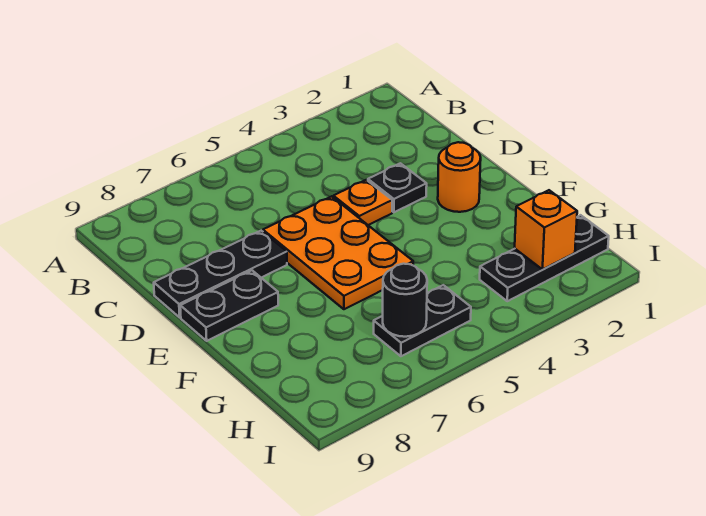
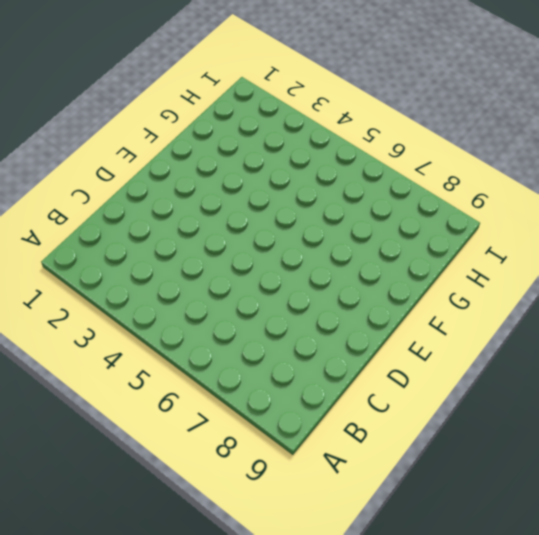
none -> black plate D3 level 1
none -> orange plate D4 level 1

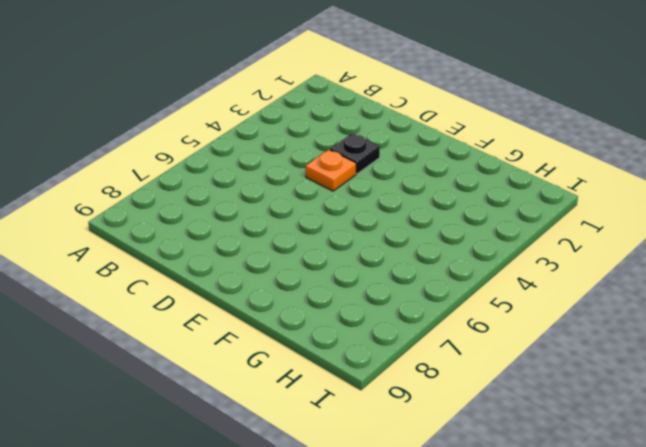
none -> orange plate D5:F6 level 1
none -> black plate D7:D9 level 1

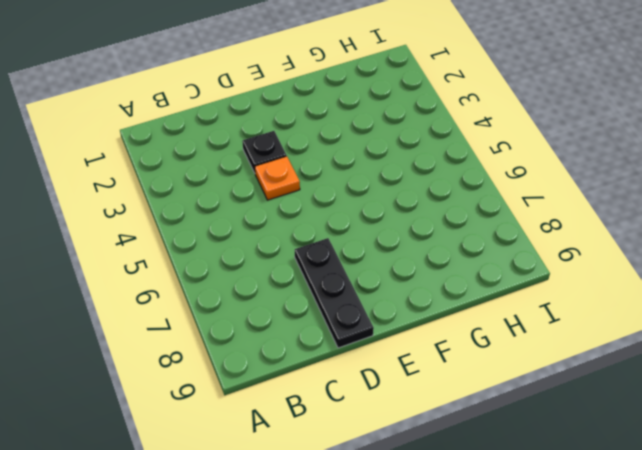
none -> orange plate D5:F6 level 1
none -> orange round brick E2 level 1

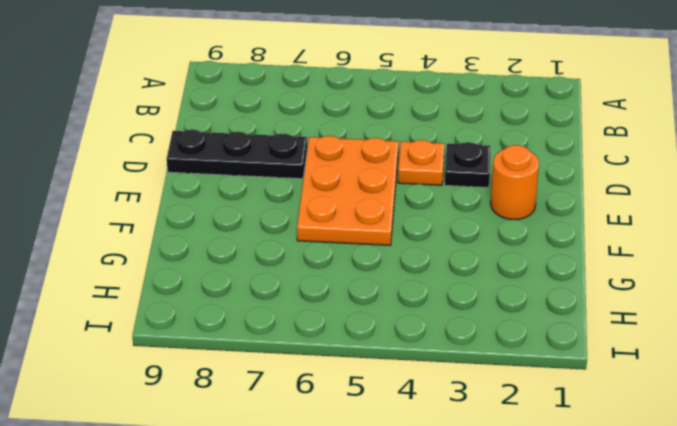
none -> black plate E8:E9 level 1
none -> black plate H1:H3 level 1

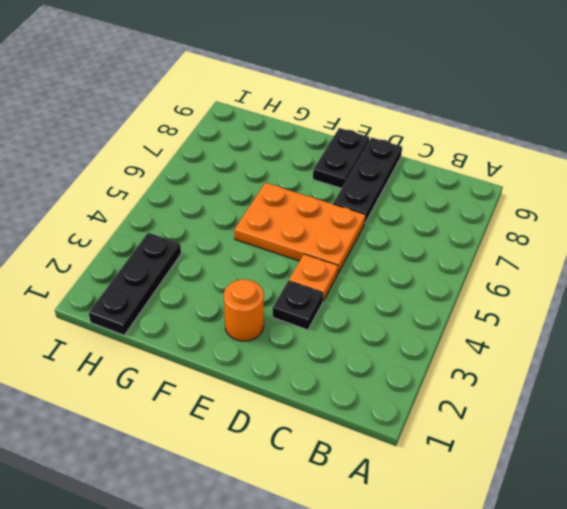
none -> black plate H5:H6 level 1
none -> orange brick H2 level 2

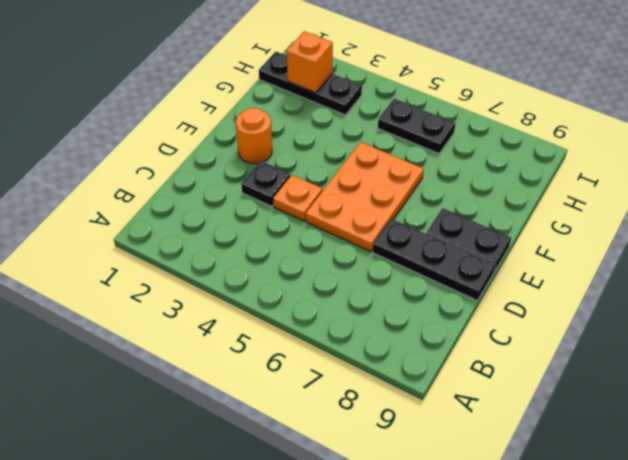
none -> black round brick H6 level 2

